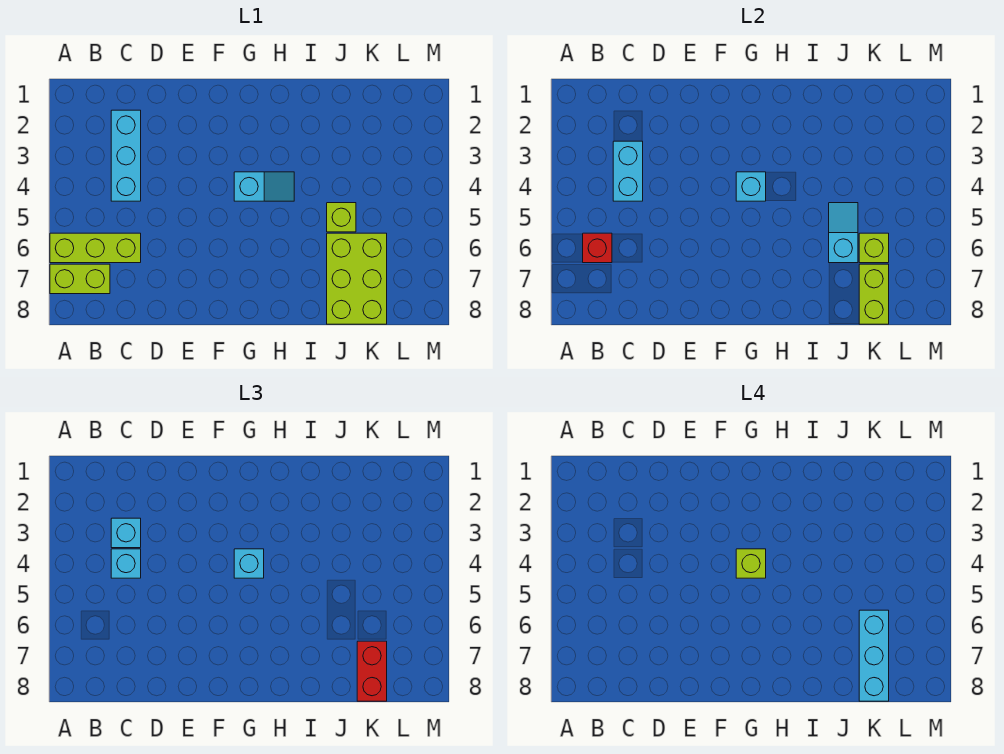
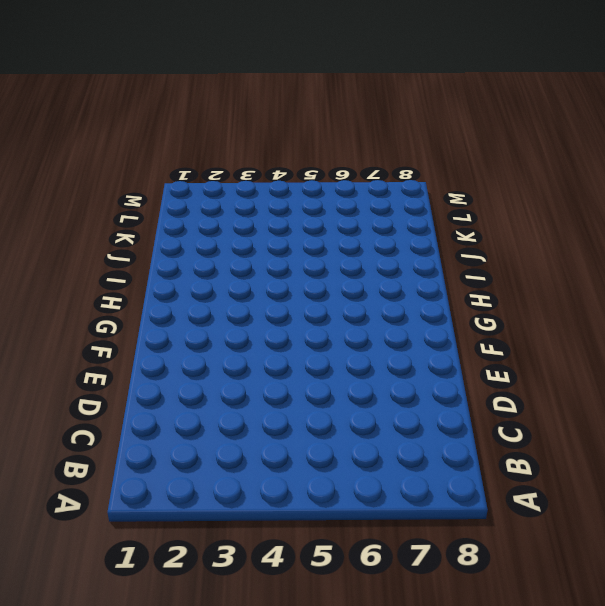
none -> lime brick A6:C6 level 1
none -> lime brick A7:B7 level 1
none -> cyan brick C2:C4 level 1

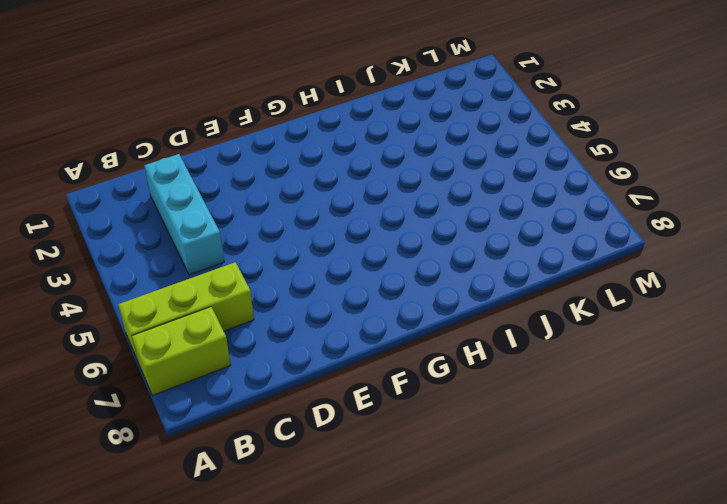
none -> cyan slope G4:H4 level 1 top G
none -> lime brick J5 level 1
none -> lime brick J6:K8 level 1

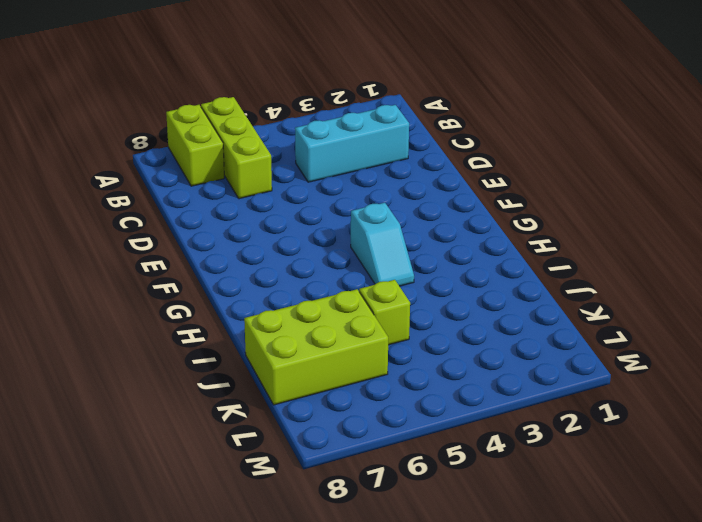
none -> red brick B6 level 2
none -> cyan brick C3:C4 level 2
none -> cyan brick G4 level 2

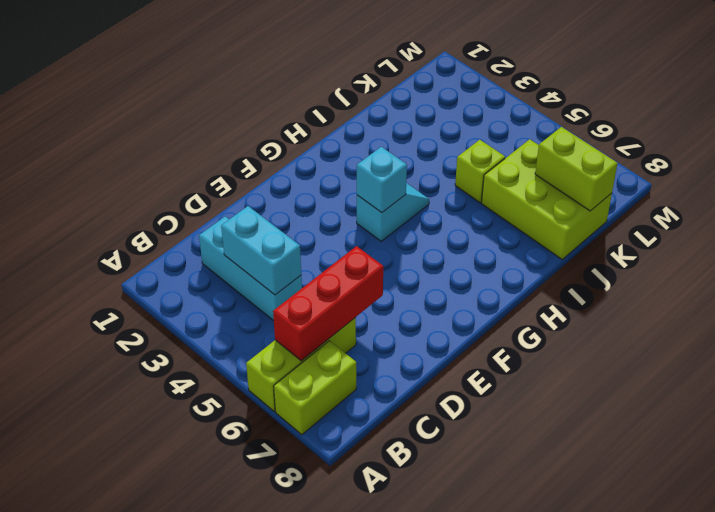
red brick B6:D6 level 2 -> red brick B6 level 2
none -> cyan slope J5:J6 level 2 top 6
none -> lime brick K6 level 2
none -> cyan brick C3 level 3

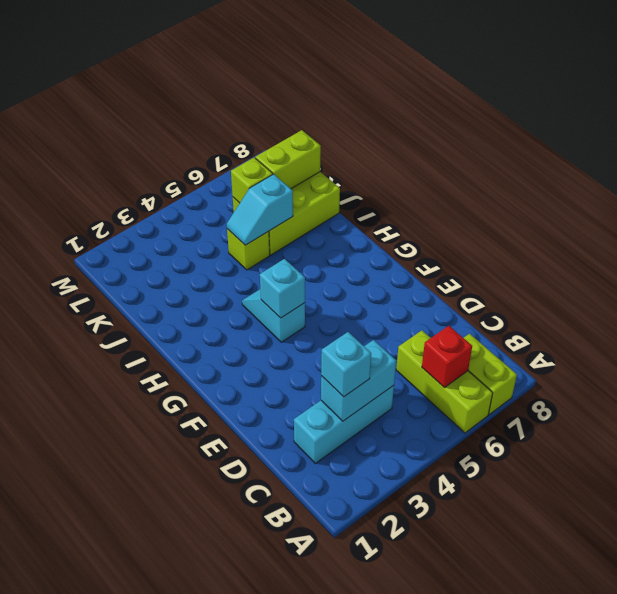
none -> cyan brick C4 level 3
none -> cyan brick G4 level 3
none -> red brick K7:K8 level 3

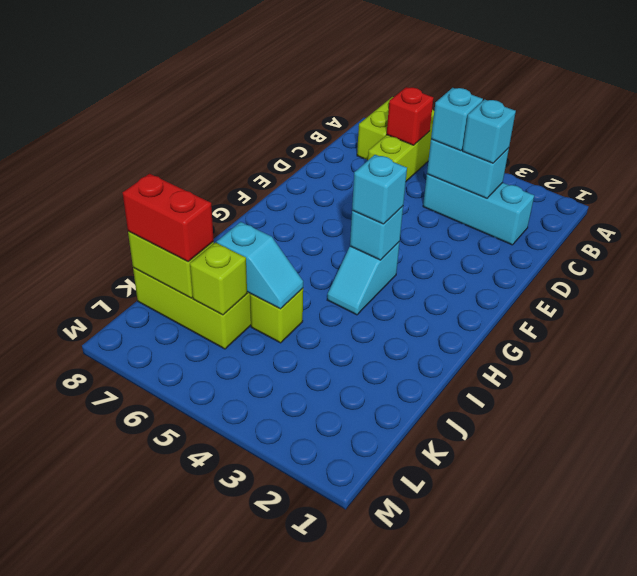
none -> lime brick G4 level 4
none -> cyan brick K6:K8 level 4

